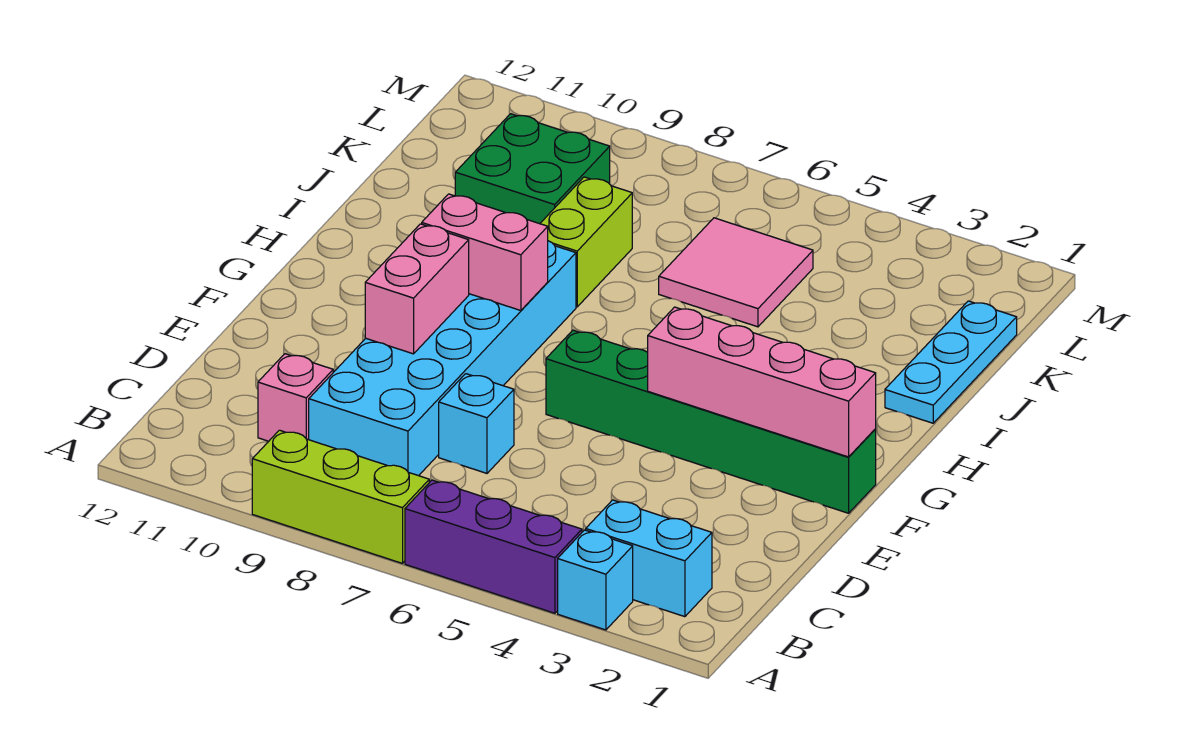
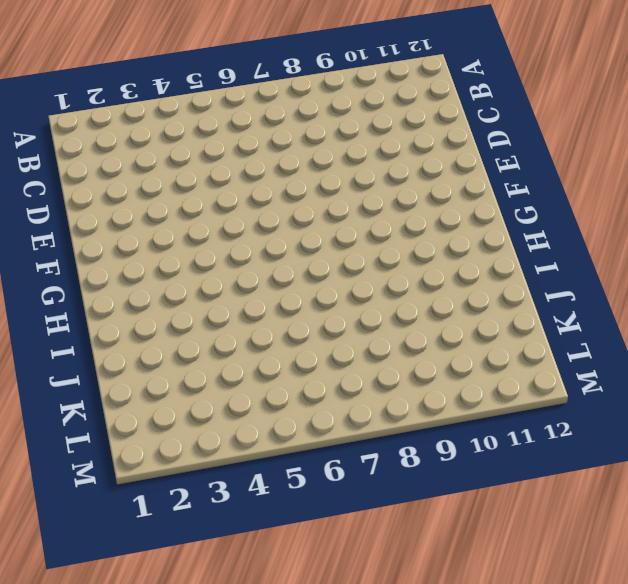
none -> cyan brick A3 level 1
none -> purple brick A4:A6 level 1
none -> lime brick A7:A9 level 1

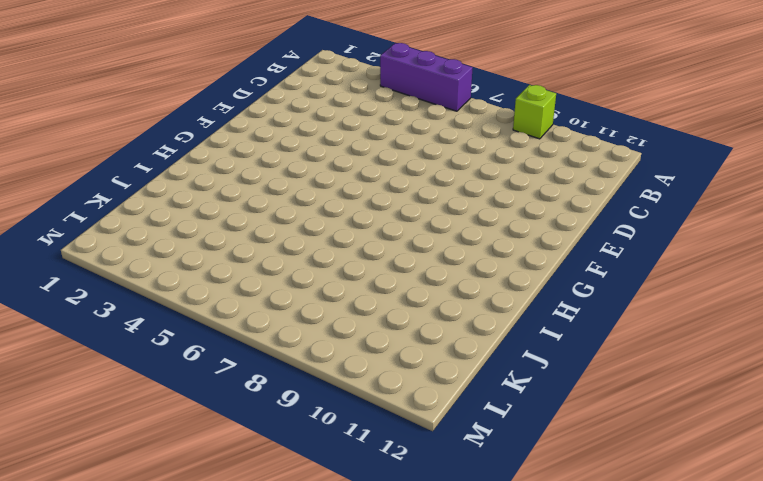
lime brick A9 level 1 -> lime brick A7:A9 level 1
none -> cyan brick A3 level 1
none -> cyan brick B2:B3 level 1
none -> cyan brick C8:H9 level 1

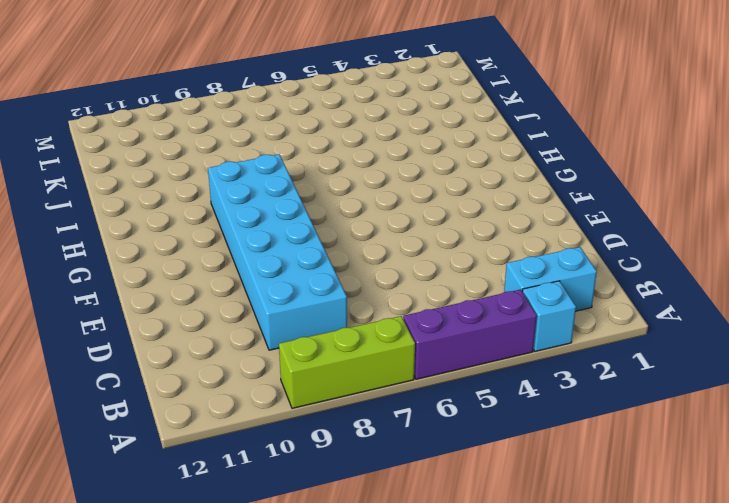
none -> pink brick C10 level 1
none -> cyan brick D7 level 1
none -> green brick F1:F6 level 1

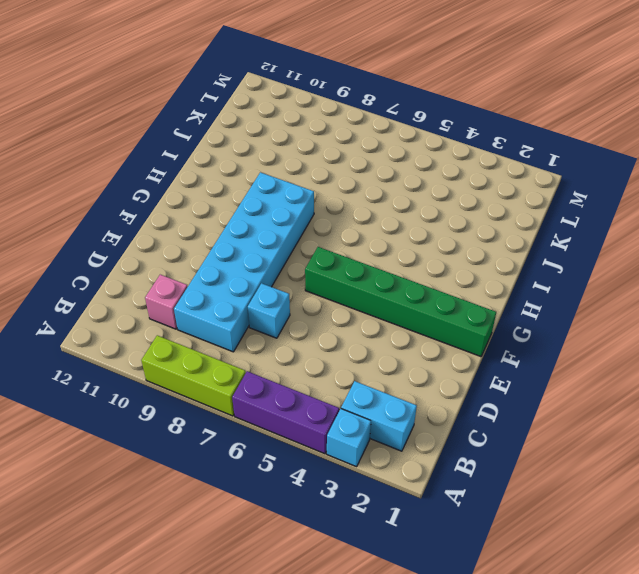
none -> cyan plate I1:K1 level 1
none -> lime brick I8:J8 level 1
none -> pink tile J5:K6 level 1

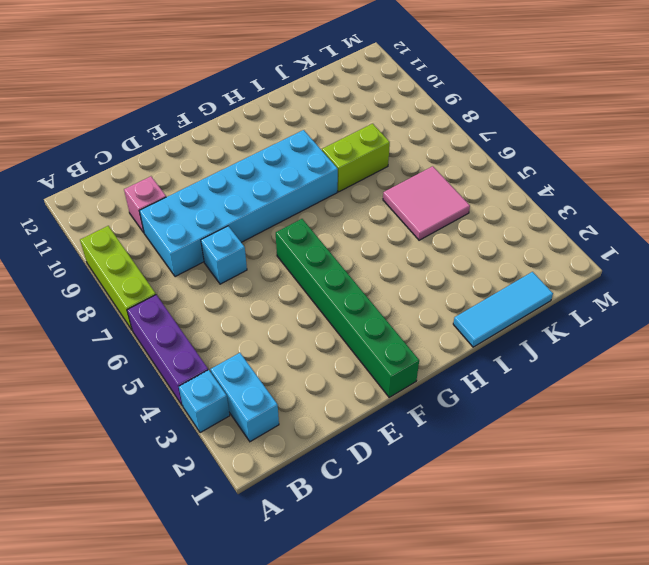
cyan tile I1:K1 level 1 -> cyan plate I1:K1 level 1
none -> green brick J9:K10 level 1
none -> pink brick E9:F9 level 2
none -> pink brick F1:F4 level 2

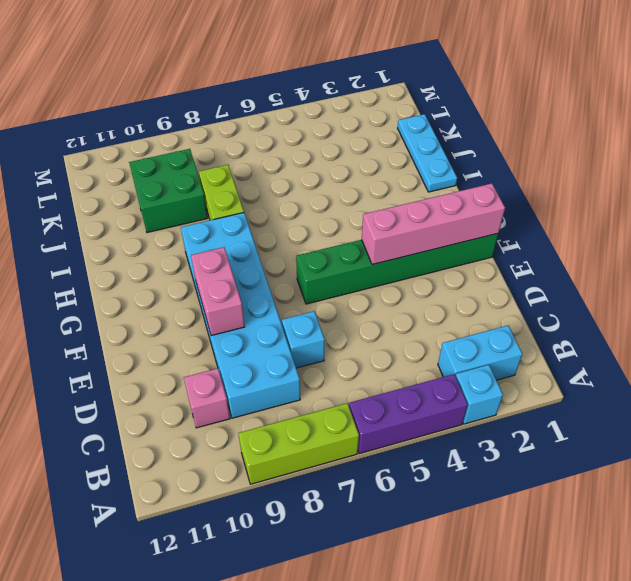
none -> pink tile J5:K6 level 1
none -> pink brick G8:G9 level 2

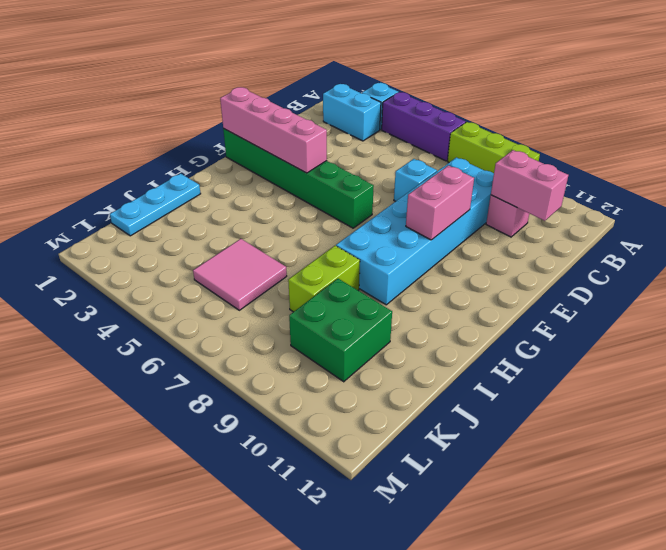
pink brick C10:C11 level 2 -> pink brick G8:G9 level 2

